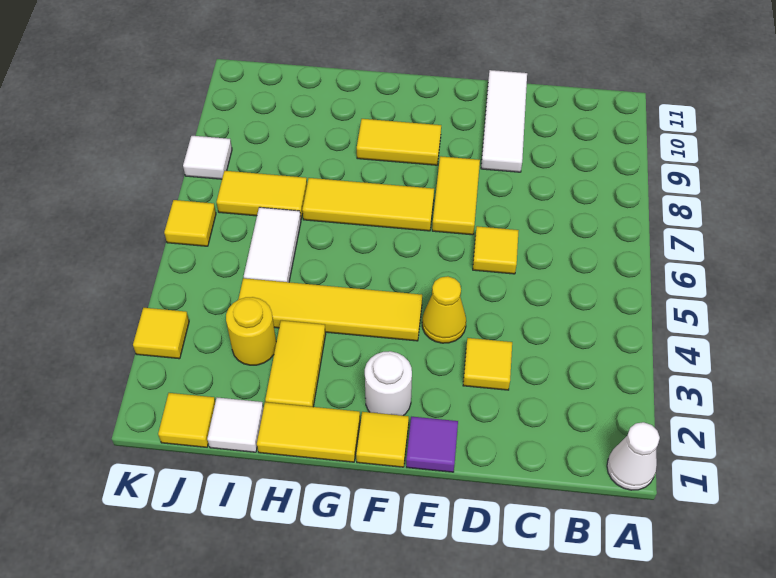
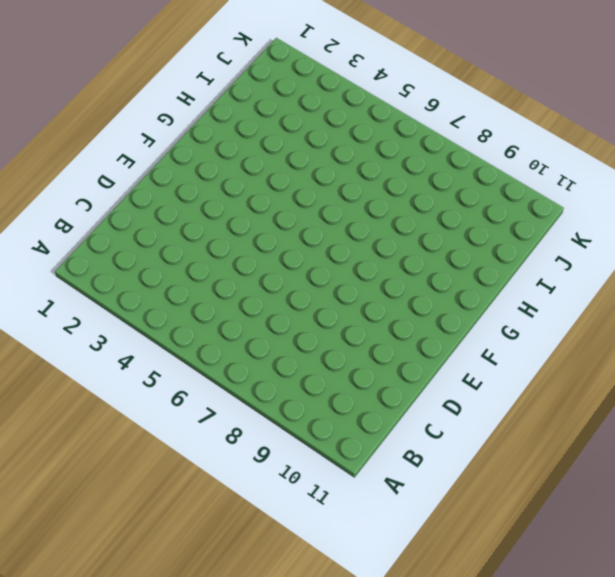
none -> white cone A1 level 1
none -> yellow tile D3 level 1
none -> yellow tile D6 level 1

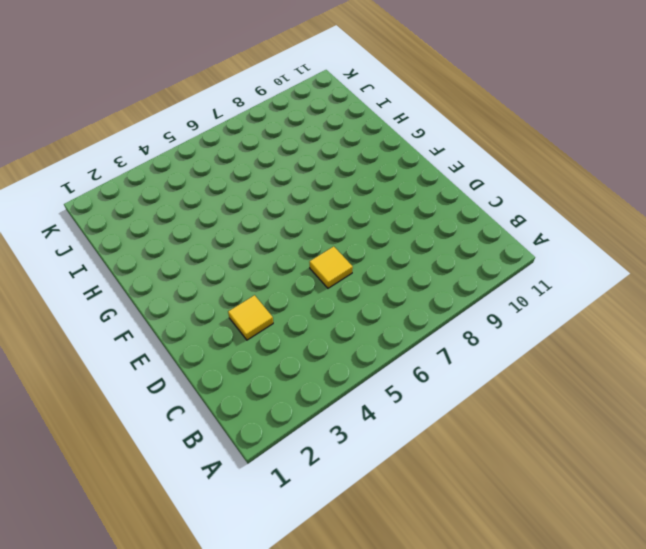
none -> white cone A1 level 1
none -> white tile D9:D11 level 1
none -> purple tile E1 level 1

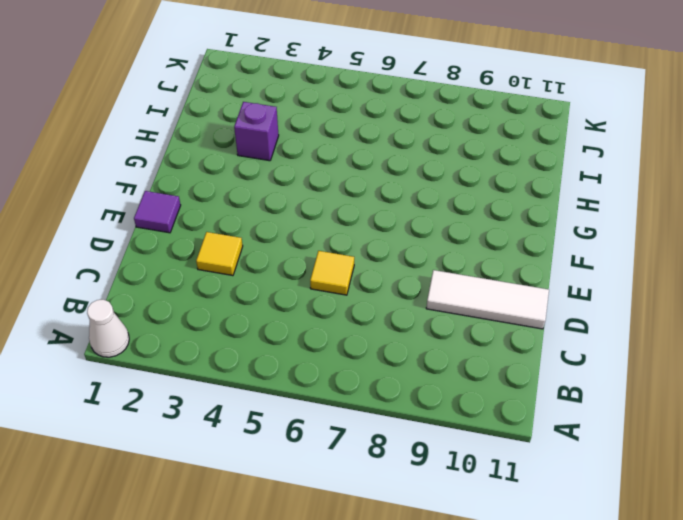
purple brick H3 level 1 -> yellow tile H2:H3 level 1
none -> yellow cone E4 level 1
none -> yellow tile E7:E8 level 1
none -> yellow tile F1 level 1

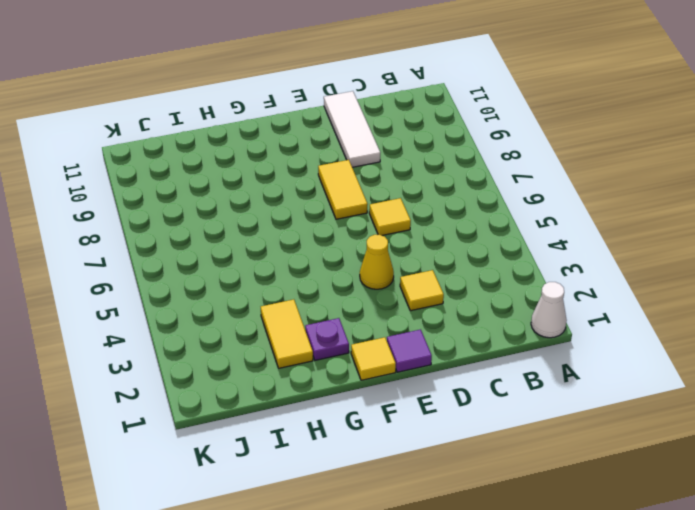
purple plate G2 level 1 -> none
none -> white round brick F2 level 1
none -> yellow tile F4:I4 level 1
none -> yellow tile F7:H7 level 1

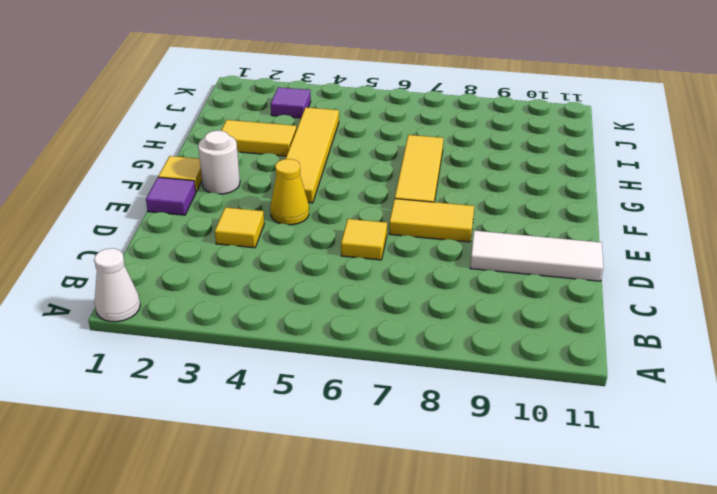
purple tile J3 level 1 -> none
none -> yellow tile F9:G9 level 1
none -> yellow tile G1:H1 level 1
none -> white tile I1 level 1

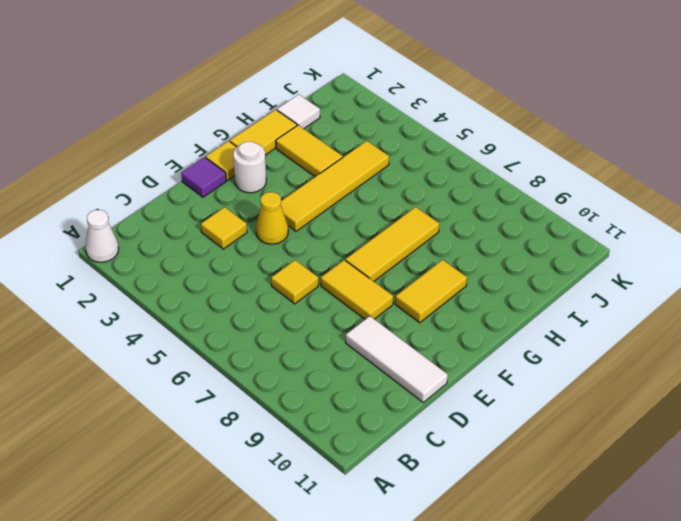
none -> yellow round brick I3 level 1
none -> white tile I5:I6 level 1
none -> yellow tile I7:J7 level 1

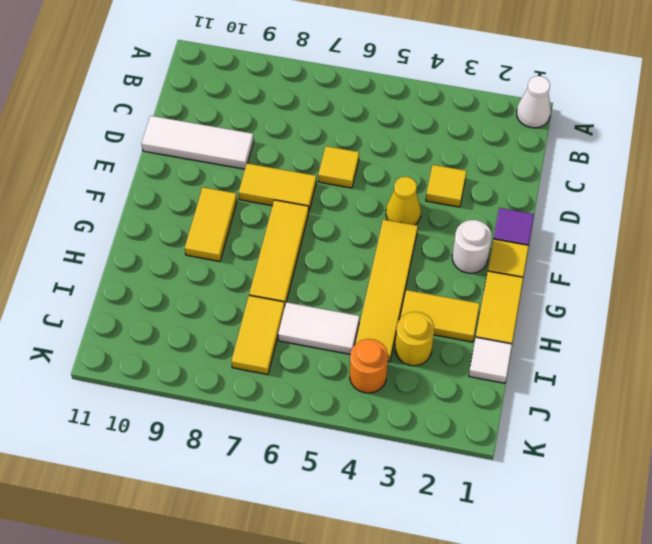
orange round brick J4 level 1 -> none
none -> yellow tile J1 level 1
none -> yellow tile K3 level 1
none -> yellow tile K6 level 1

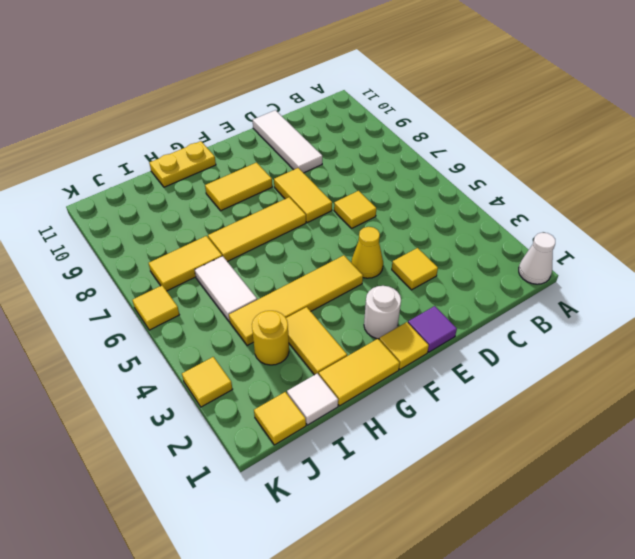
yellow plate G11:H11 level 1 -> none
none -> white tile K8 level 1

